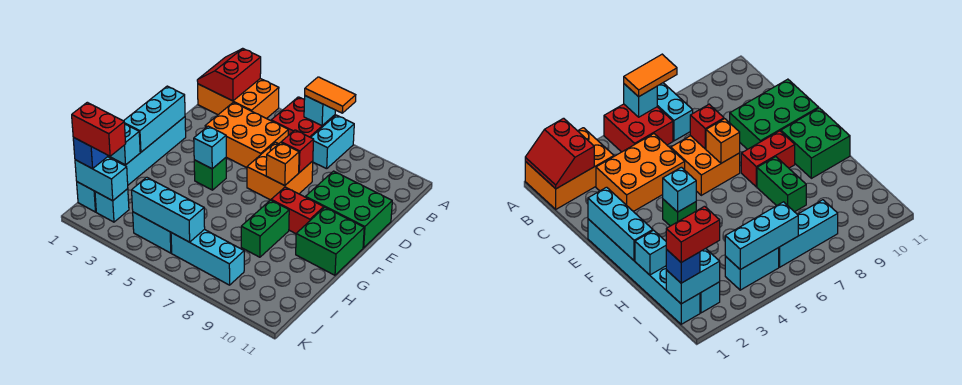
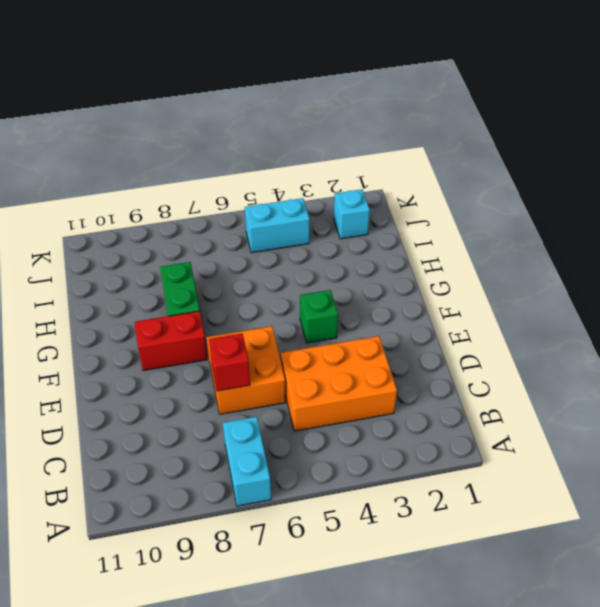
none -> orange brick A1:B3 level 1
none -> red brick A5:B6 level 1
none -> green brick D9:E11 level 1

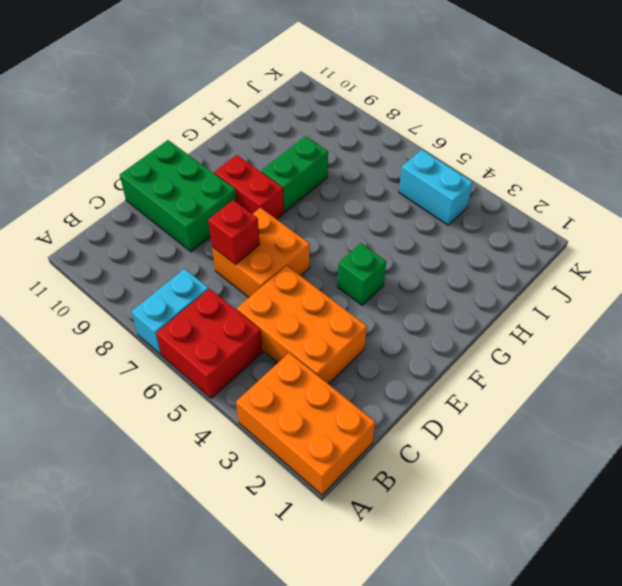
none -> cyan brick E1:J1 level 1
none -> green brick F10:G11 level 1
none -> cyan brick J2 level 1

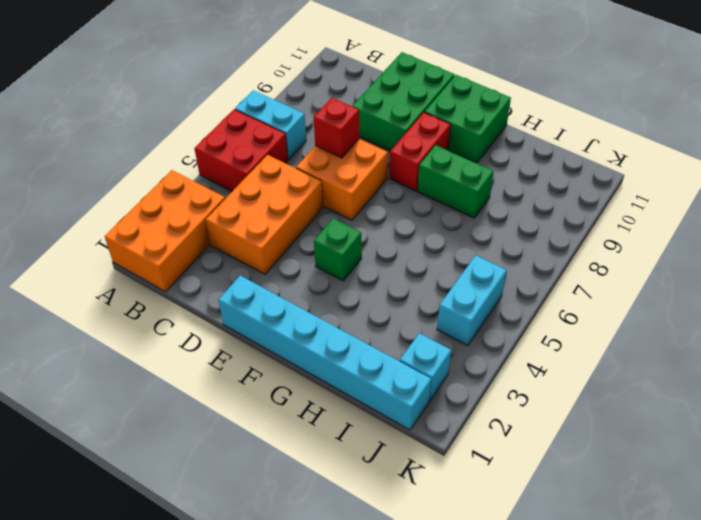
none -> cyan brick J6:J8 level 1
none -> red slope A1:B2 level 2 top 2
none -> cyan brick A6 level 2

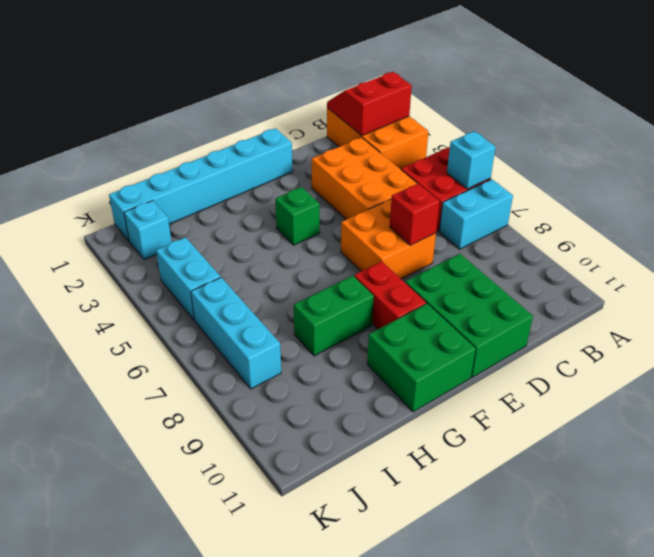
none -> cyan brick E1:G1 level 2
none -> orange brick E7 level 2
none -> cyan brick F4 level 2

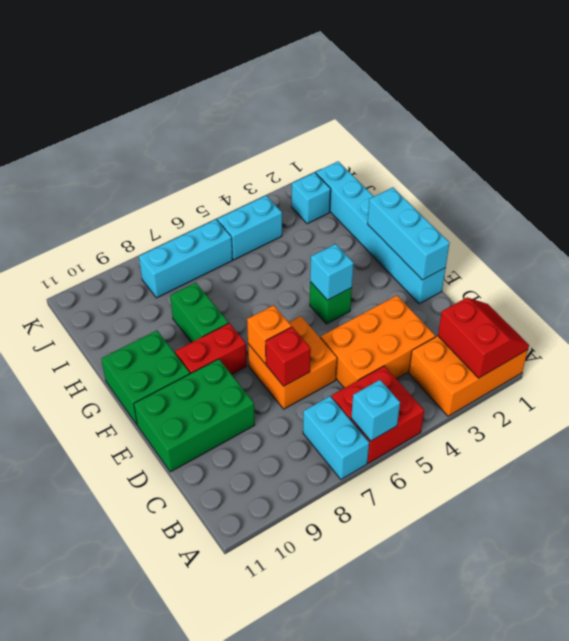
none -> cyan brick H1 level 2
none -> cyan brick J1:J2 level 2
none -> cyan brick J4:J6 level 2

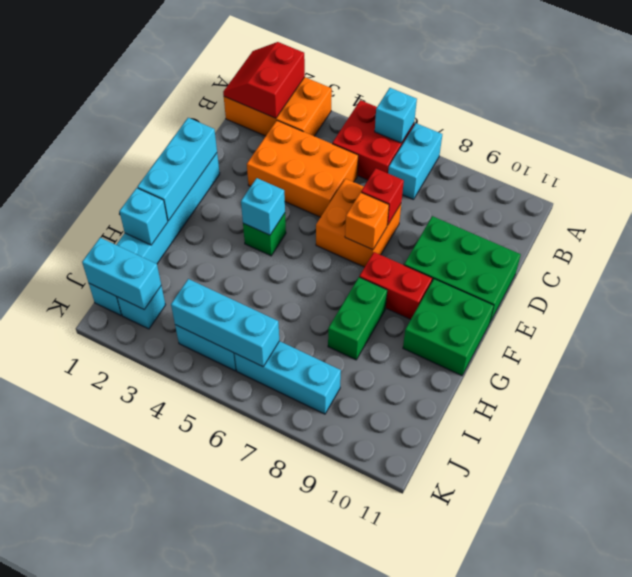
none -> orange tile A6:A7 level 3
none -> blue brick J1 level 3
none -> red brick J1:J2 level 4

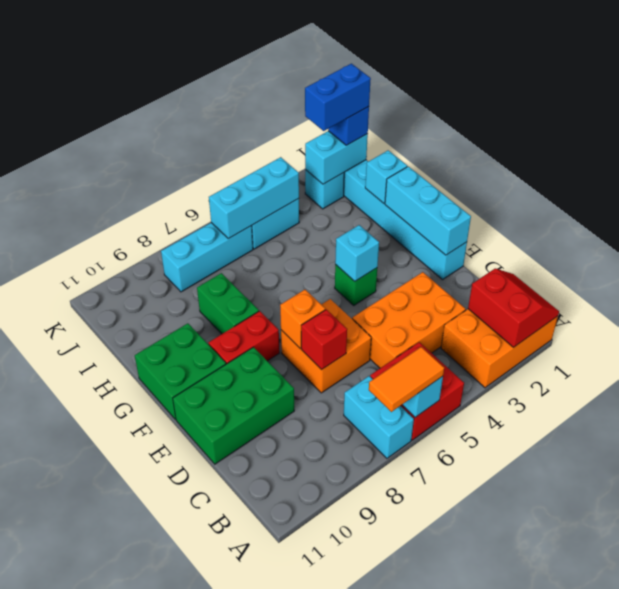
blue brick J1:J2 level 4 -> red brick J1:J2 level 4

